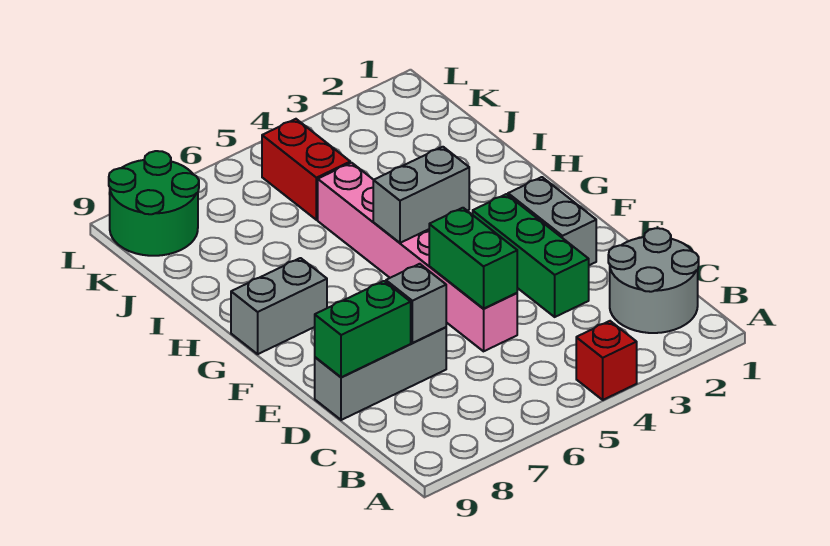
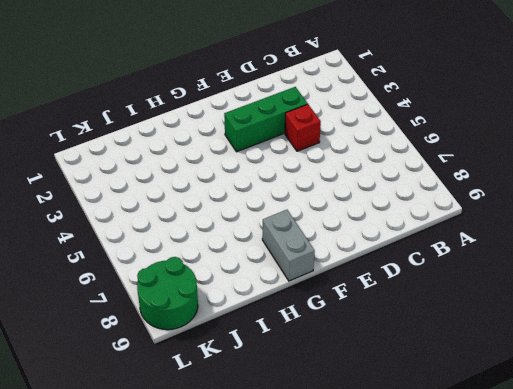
red brick D4 level 1 -> red brick A4 level 1
none -> grey round brick B1:C2 level 1
none -> pink brick D5:I5 level 1
none -> grey brick D7:D9 level 1

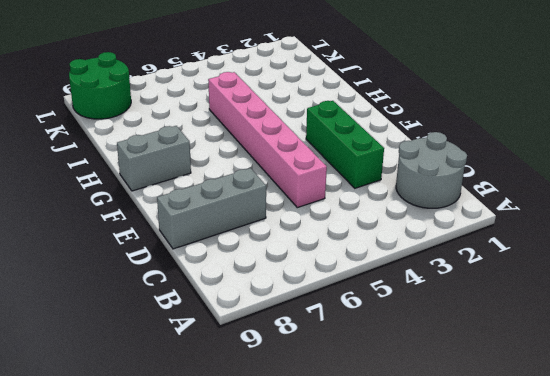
none -> red brick A4 level 1
none -> grey brick E2:F2 level 1
none -> red brick J5:K5 level 1

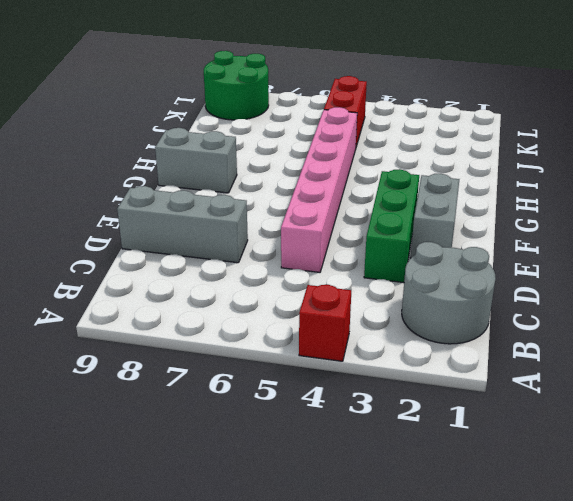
none -> green brick D5:E5 level 2
none -> grey brick D7 level 2
none -> green brick D8:D9 level 2

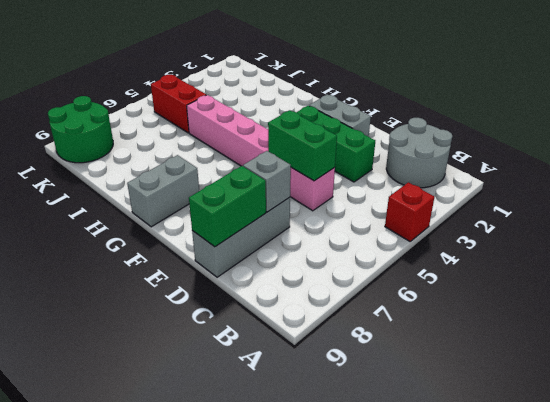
none -> grey brick G4:G5 level 2

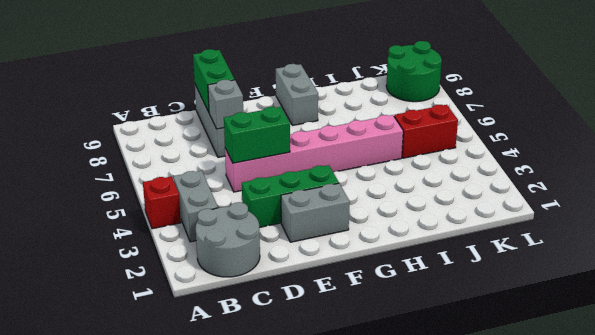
grey brick B3:B4 level 1 -> grey brick G4:G5 level 2

